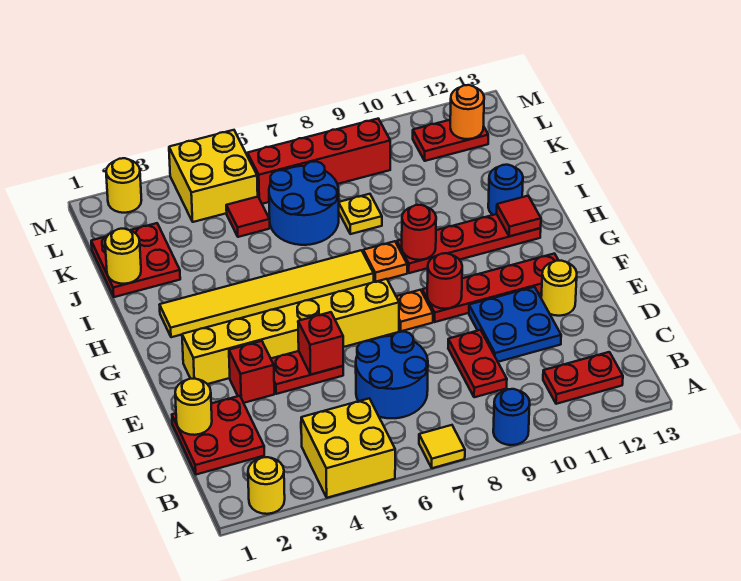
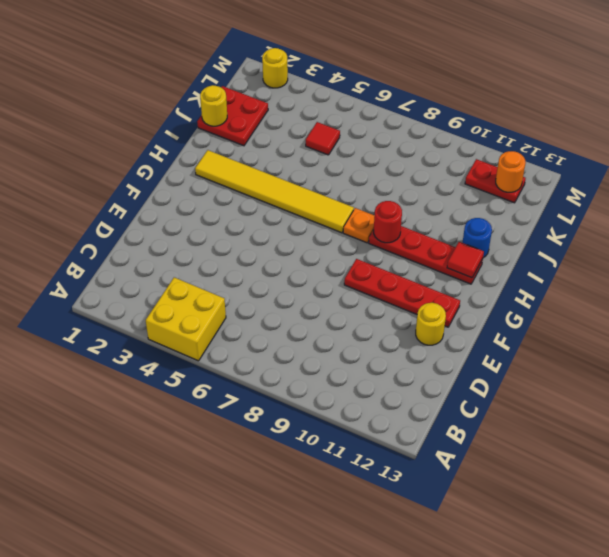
none -> yellow round brick A2 level 1
none -> yellow tile A7 level 1
none -> blue round brick A9 level 1
none -> red plate B11:B12 level 1

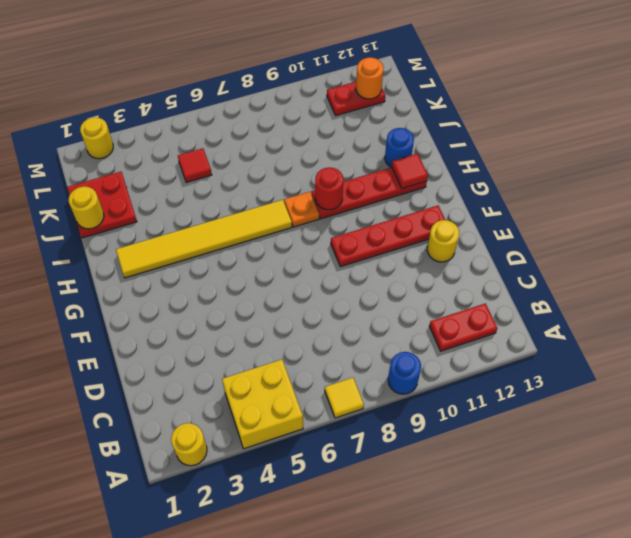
none -> red plate C1:D2 level 1
none -> blue round brick C6:D7 level 1
none -> red plate C9:D9 level 1
none -> blue plate D10:E11 level 1

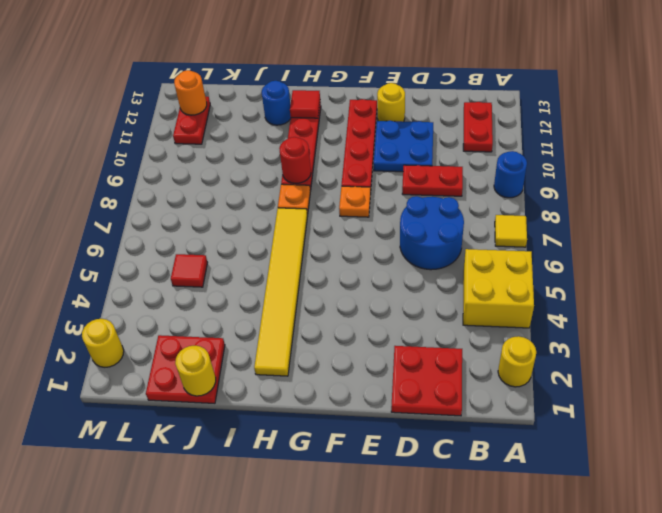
none -> red brick E3 level 1
none -> red plate E4:E5 level 1
none -> yellow brick F2:F7 level 1
none -> blue round brick J6:K7 level 1

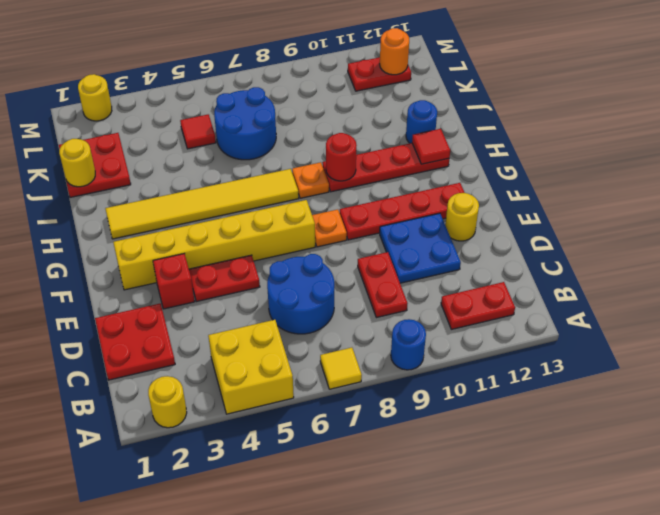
none -> yellow plate J8 level 1
none -> yellow brick L4:M5 level 1
none -> red brick L6:L9 level 1
none -> yellow round brick D1 level 2

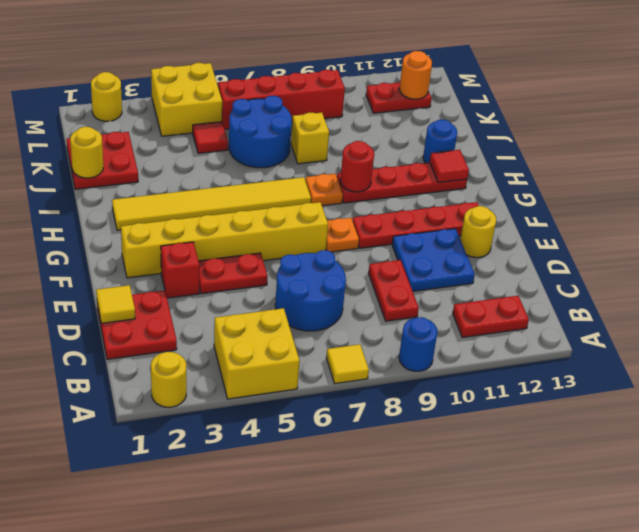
yellow tile D1 level 2 -> yellow round brick D1 level 2
yellow brick J8 level 1 -> yellow plate J8 level 1
none -> red brick E5 level 2
none -> red round brick F9 level 2

